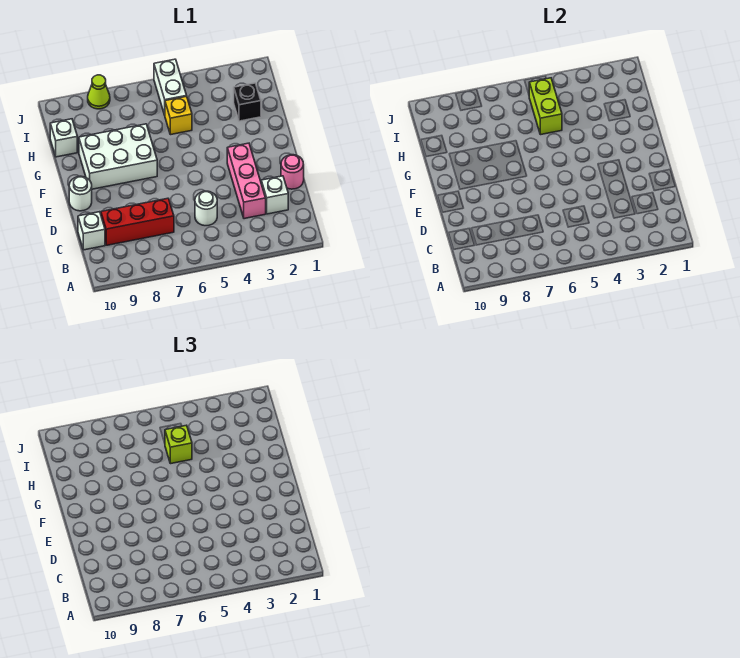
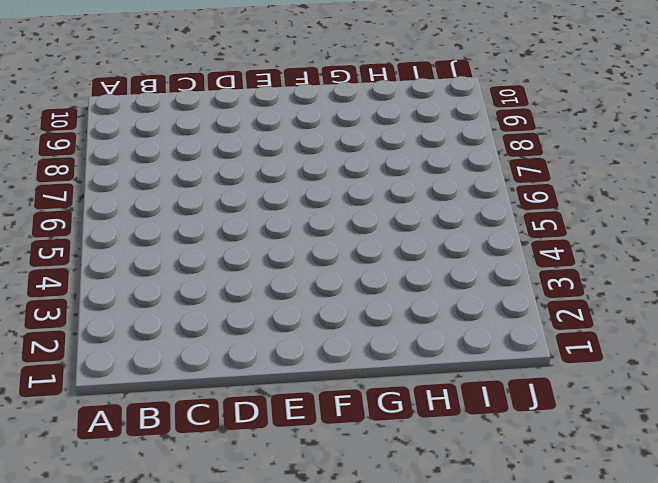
none -> white brick C2 level 1
none -> pink brick C3:E3 level 1
none -> white round brick C5 level 1

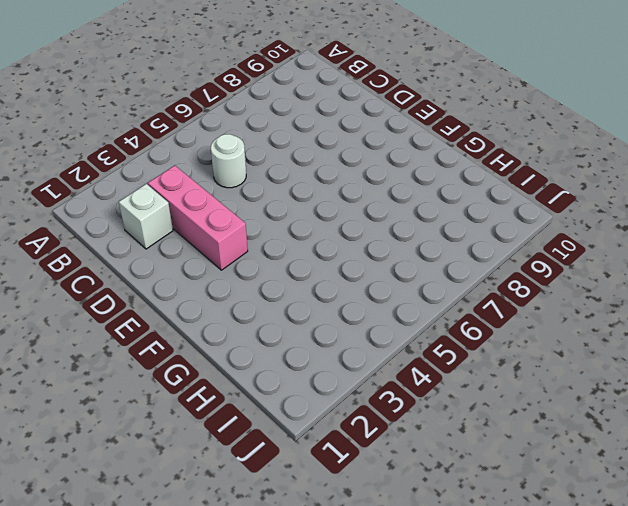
none -> red brick C7:C9 level 1
none -> white brick C10 level 1
none -> pink round brick D1 level 1

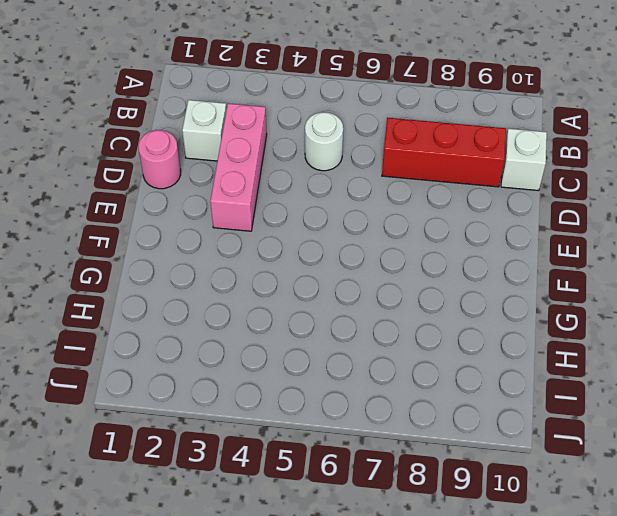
none -> white round brick E10 level 1
none -> white brick F7:G9 level 1
none -> black brick H2 level 1

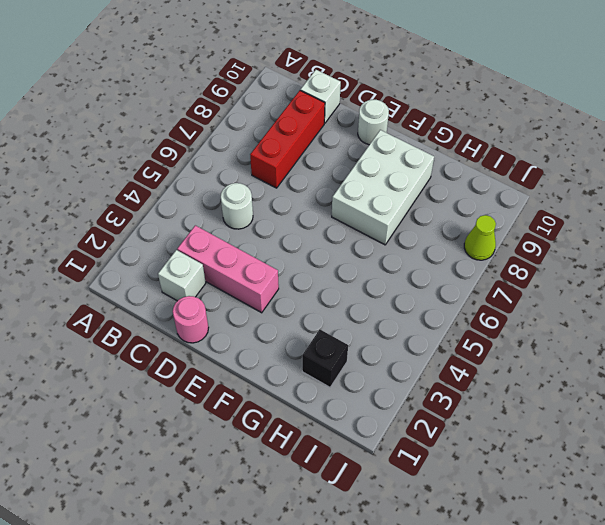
none -> yellow brick H5 level 1
none -> white brick H10 level 1
none -> white brick I5:J5 level 1

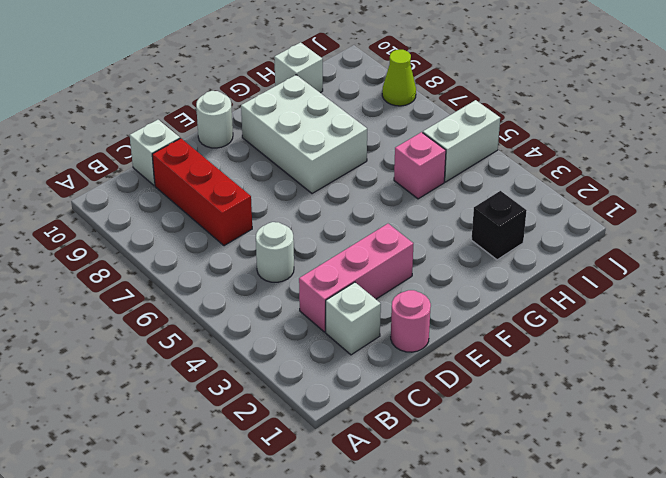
pink brick H5 level 1 -> yellow brick H5 level 1
none -> lime brick H5:I5 level 2
none -> lime brick H5 level 3

